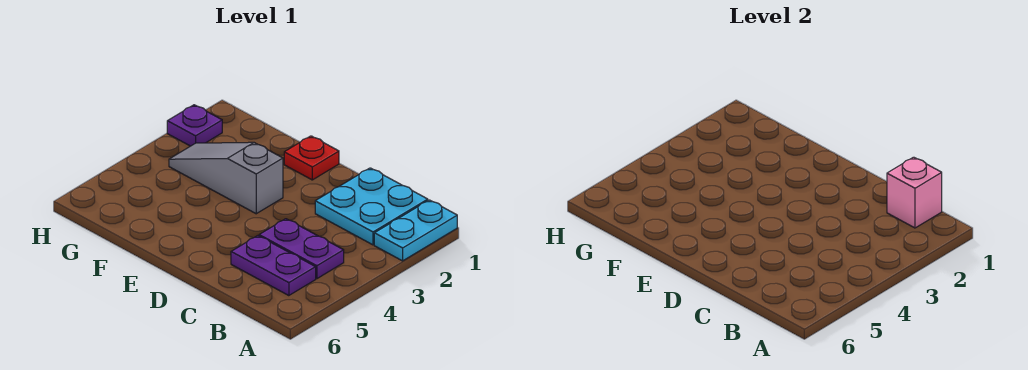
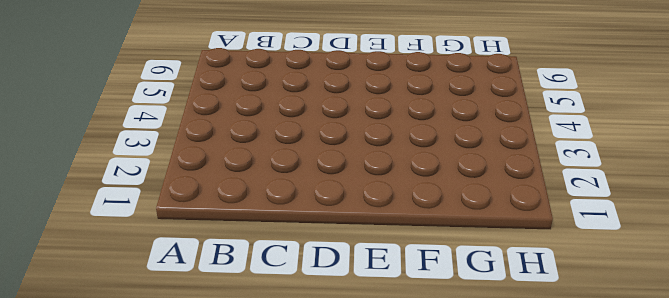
none -> cyan plate A1:A2 level 1
none -> cyan plate B1:C2 level 1

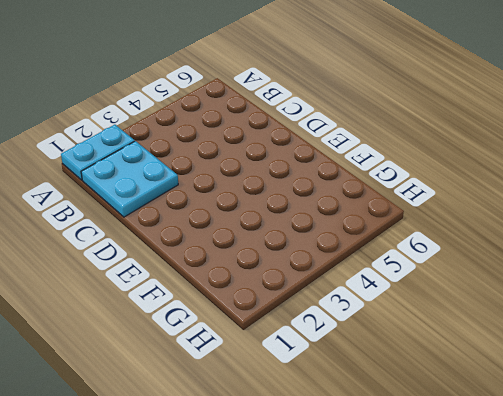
none -> purple plate B4:C4 level 1
none -> purple plate B5:C5 level 1

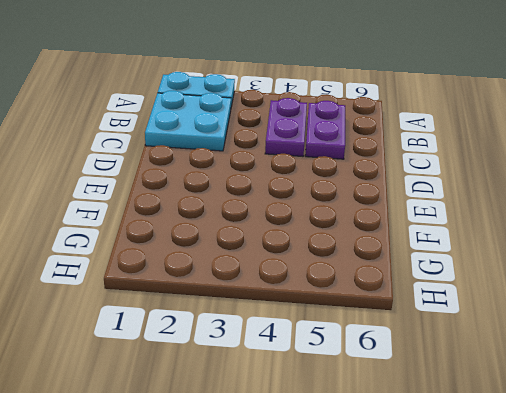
none -> red plate E1 level 1
none -> grey slope E3:G3 level 1 top E

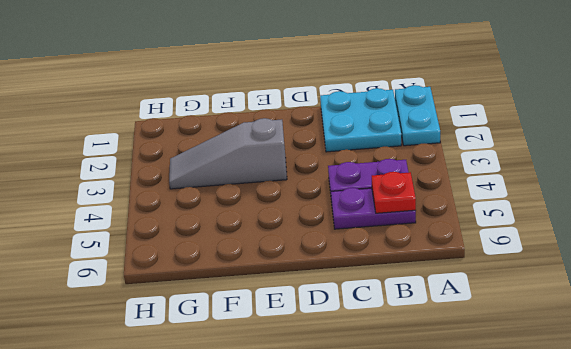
red plate B5 level 2 -> red plate E1 level 1
none -> purple plate H2 level 1
none -> pink brick B1 level 2

